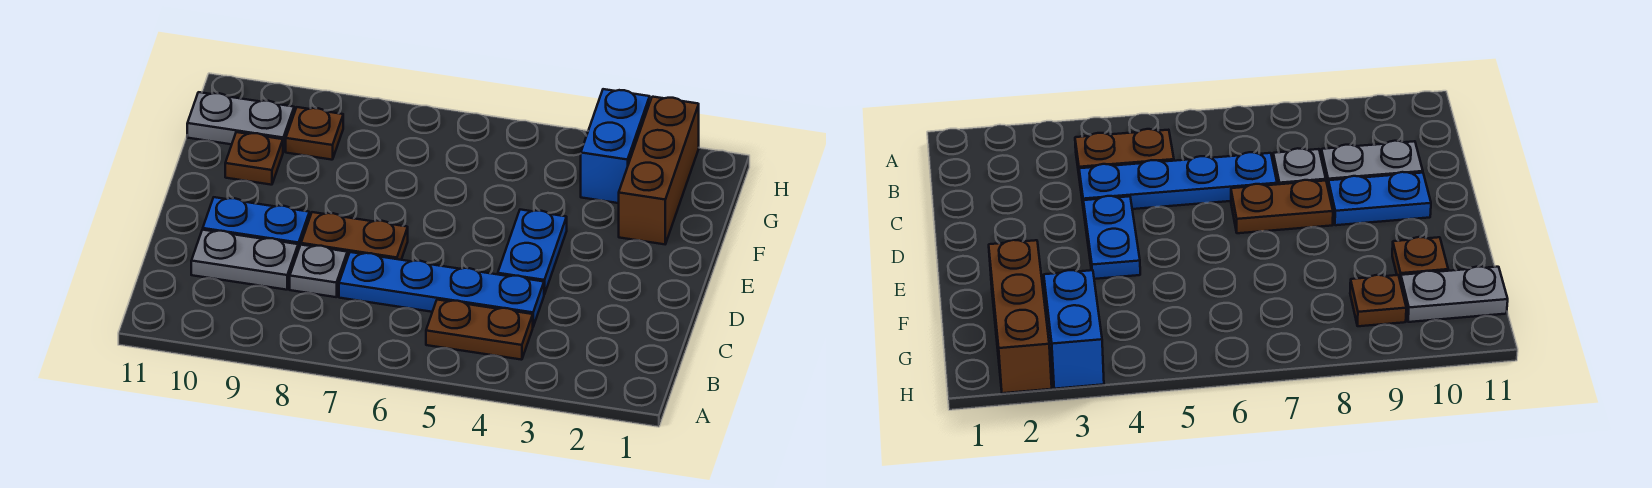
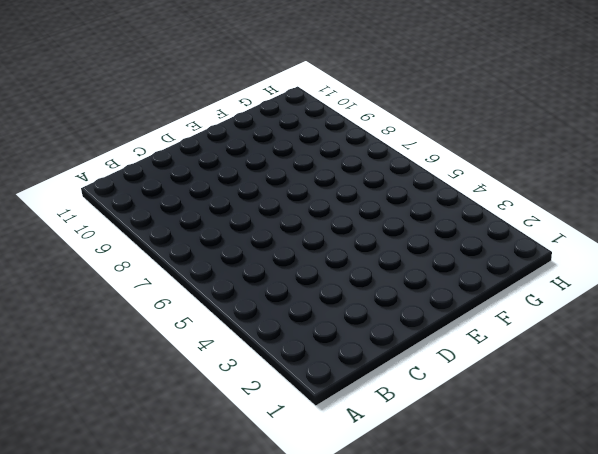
none -> brown plate B4:B5 level 1
none -> blue plate C4:C7 level 1
none -> grey plate C8 level 1

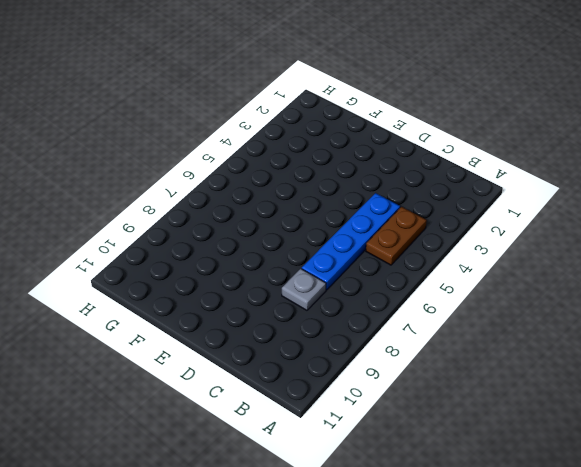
none -> grey plate C9:C10 level 1
none -> blue plate D4:E4 level 1
none -> brown plate D7:D8 level 1

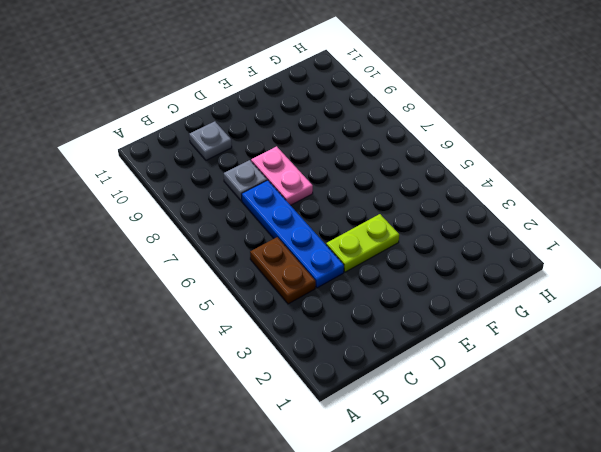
grey plate C10 level 1 -> grey plate C9:C10 level 1
lime plate D4:E4 level 1 -> blue plate D4:E4 level 1
pink plate D7:D8 level 1 -> brown plate D7:D8 level 1
none -> blue plate D9:D10 level 1
none -> brown brick F2:H2 level 1
none -> brown plate F10 level 1

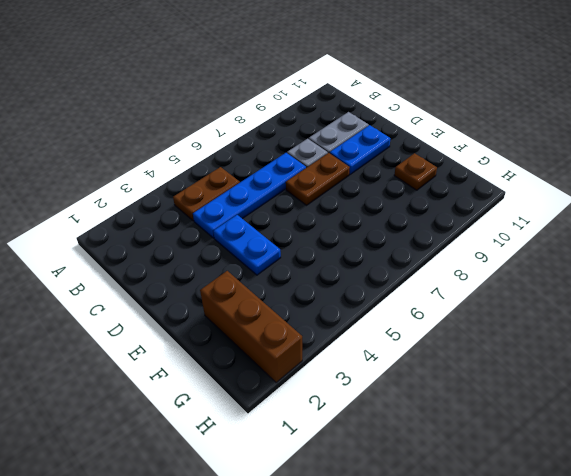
none -> blue brick G3:H3 level 1
none -> brown plate G9 level 1
none -> grey plate G10:G11 level 1

